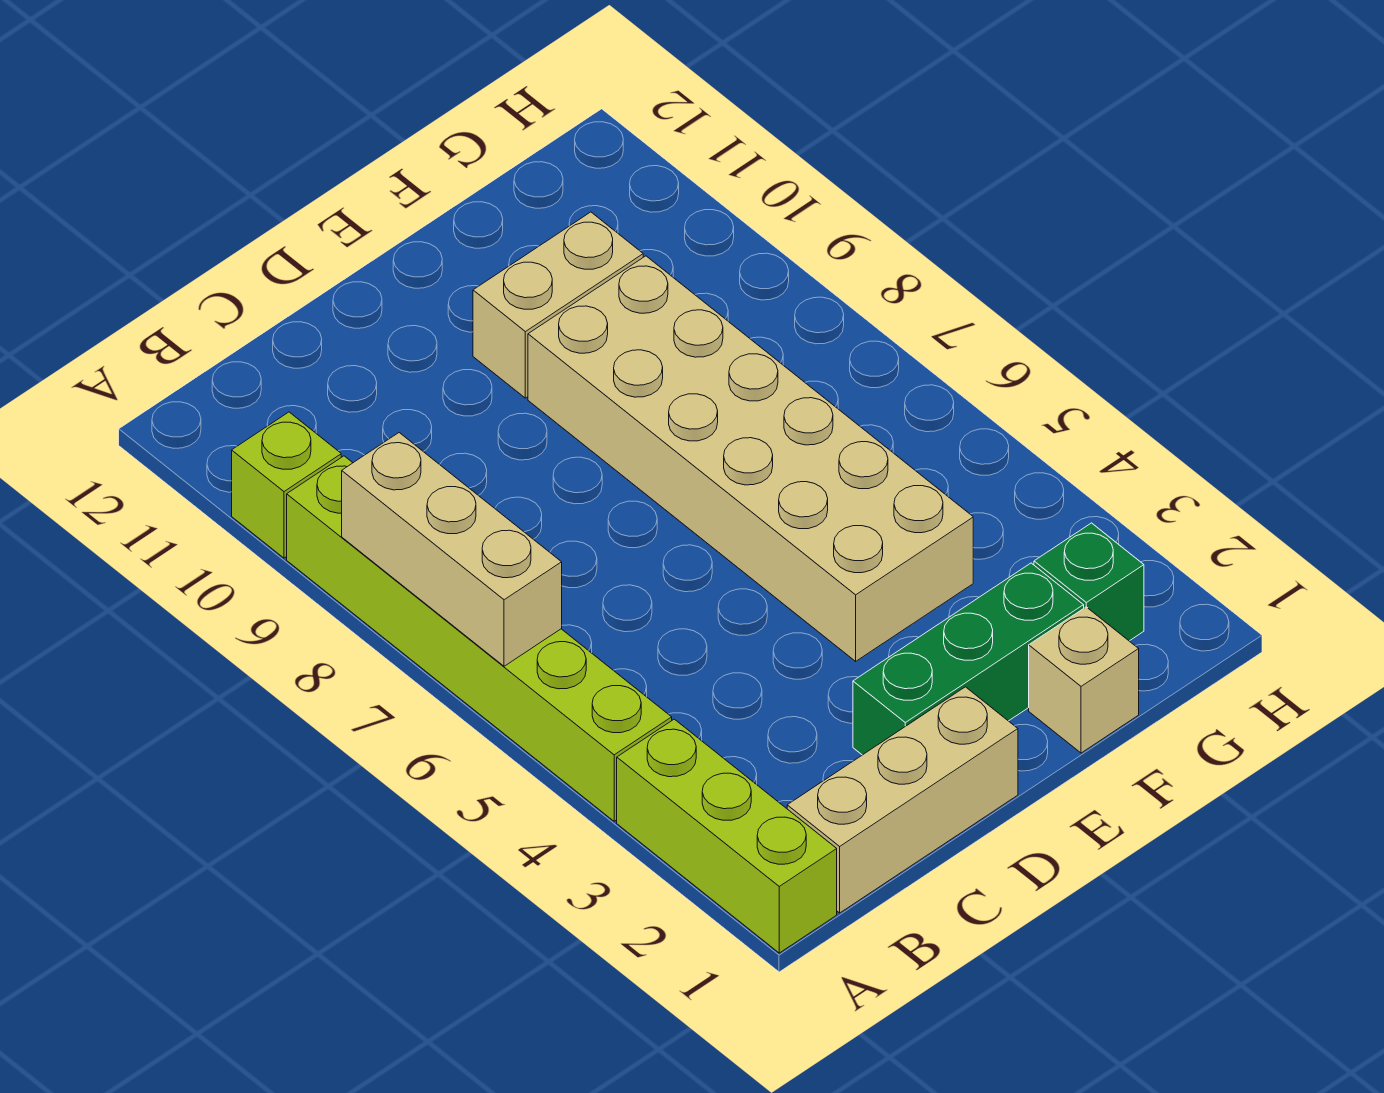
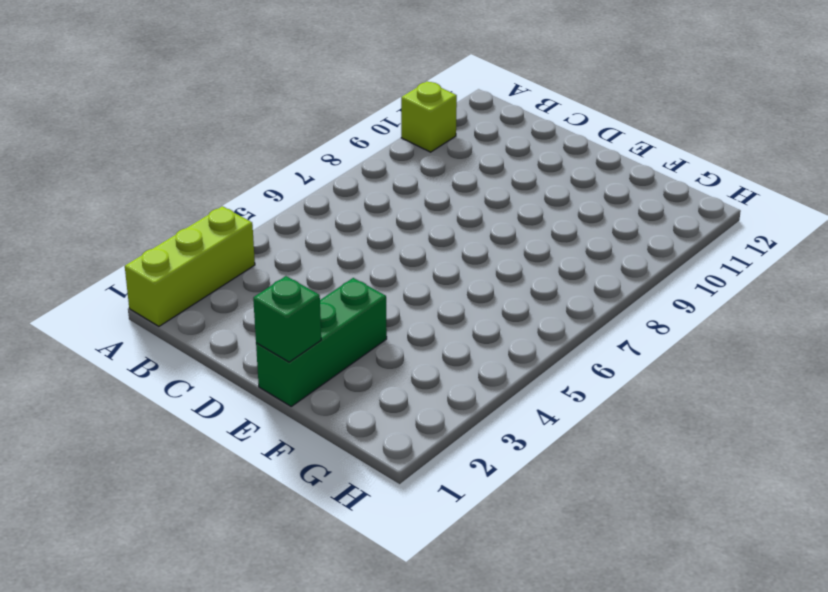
green brick E1:E3 level 1 -> green brick D2:F2 level 1
green brick E1 level 2 -> green brick G2 level 1
none -> lime brick A4:A9 level 1
none -> tan brick B1:D1 level 1

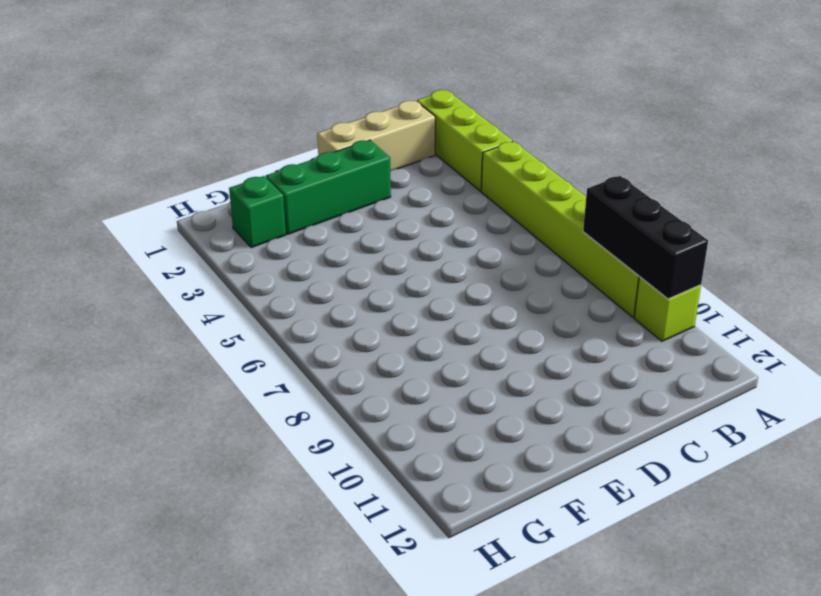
black brick A8:A10 level 2 -> tan brick A6:A8 level 2
none -> tan brick E4:F9 level 1
none -> tan brick E10:F10 level 1

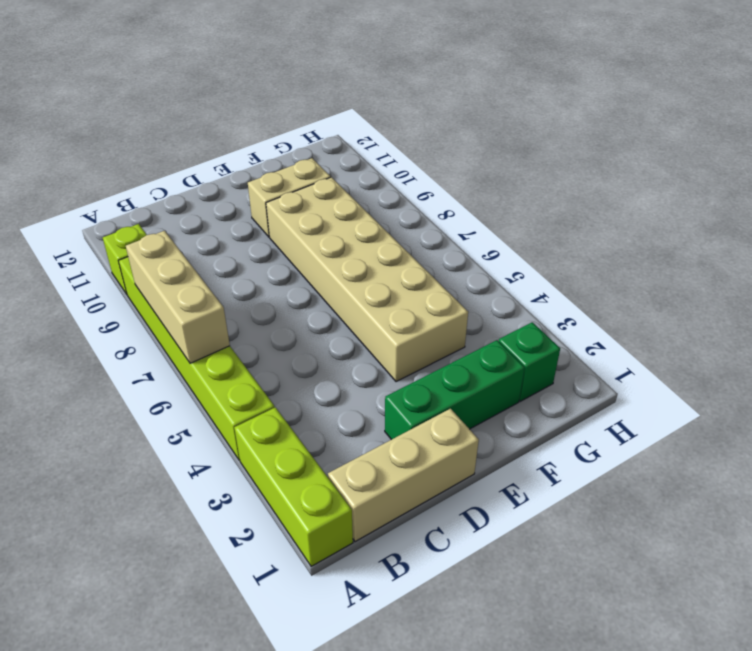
none -> tan brick F1 level 1

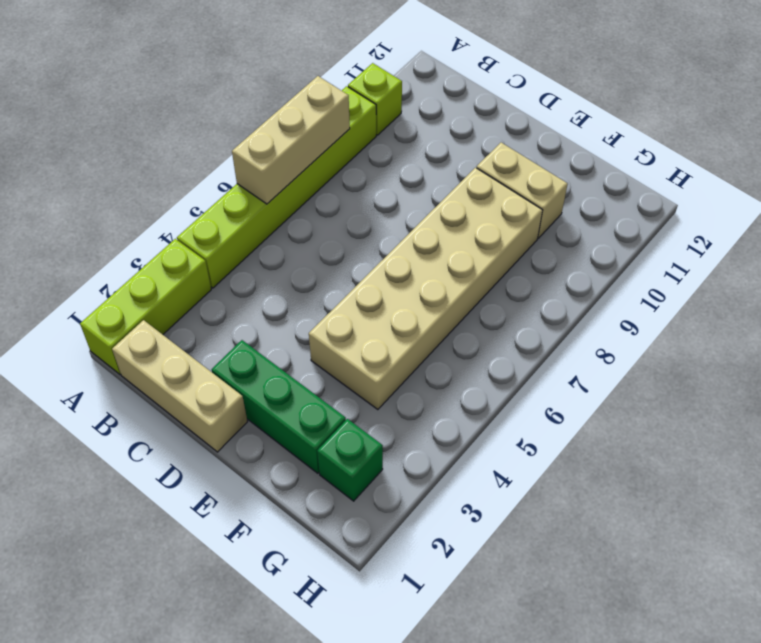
none -> tan brick F1 level 1

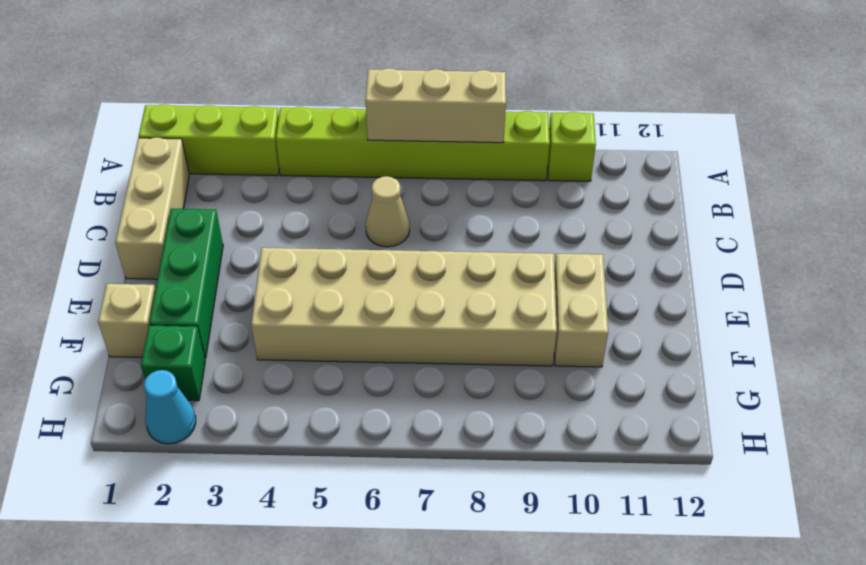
tan cone C6 level 1 -> none
cyan cone H2 level 1 -> none

